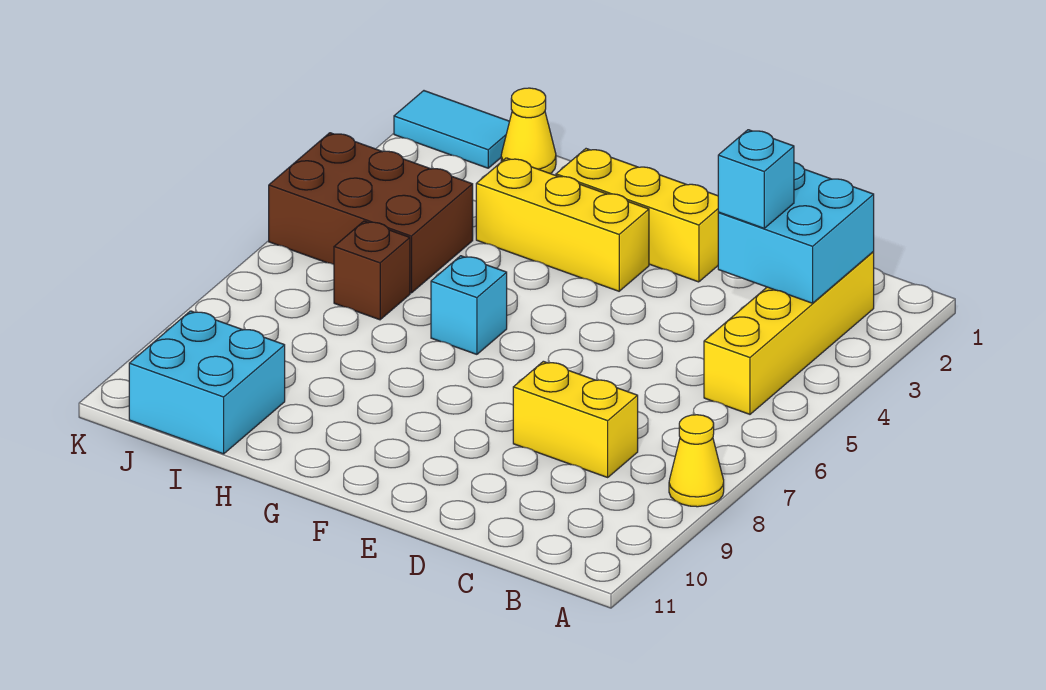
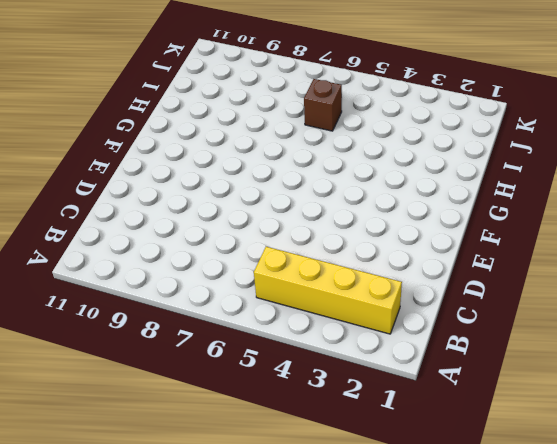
none -> yellow cone A8 level 1
none -> yellow brick C8:D8 level 1
none -> yellow brick E2:G2 level 1

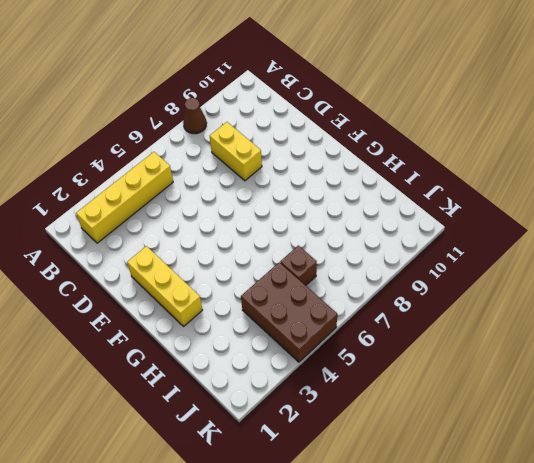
brown cone A8 level 1 -> yellow cone A8 level 1
none -> yellow brick F3:H3 level 1
none -> cyan brick G6 level 1
none -> yellow cone I1 level 1

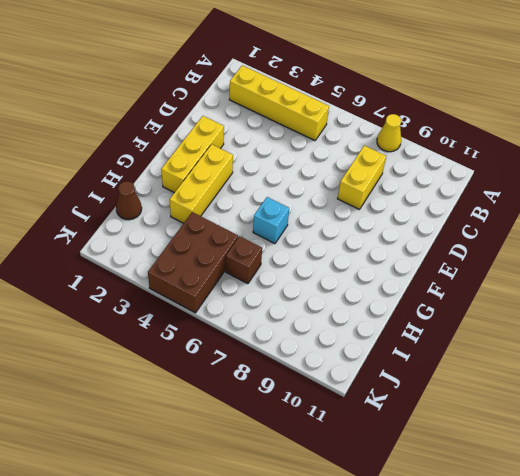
brown cone I1 level 1 -> yellow cone I1 level 1
none -> cyan brick I10:J11 level 1
none -> cyan tile J1:K1 level 1
none -> cyan brick B2:C3 level 2

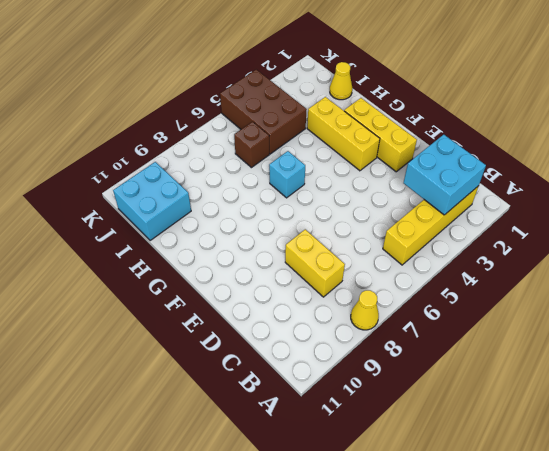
none -> cyan tile J1:K1 level 1
none -> cyan brick C3 level 3

